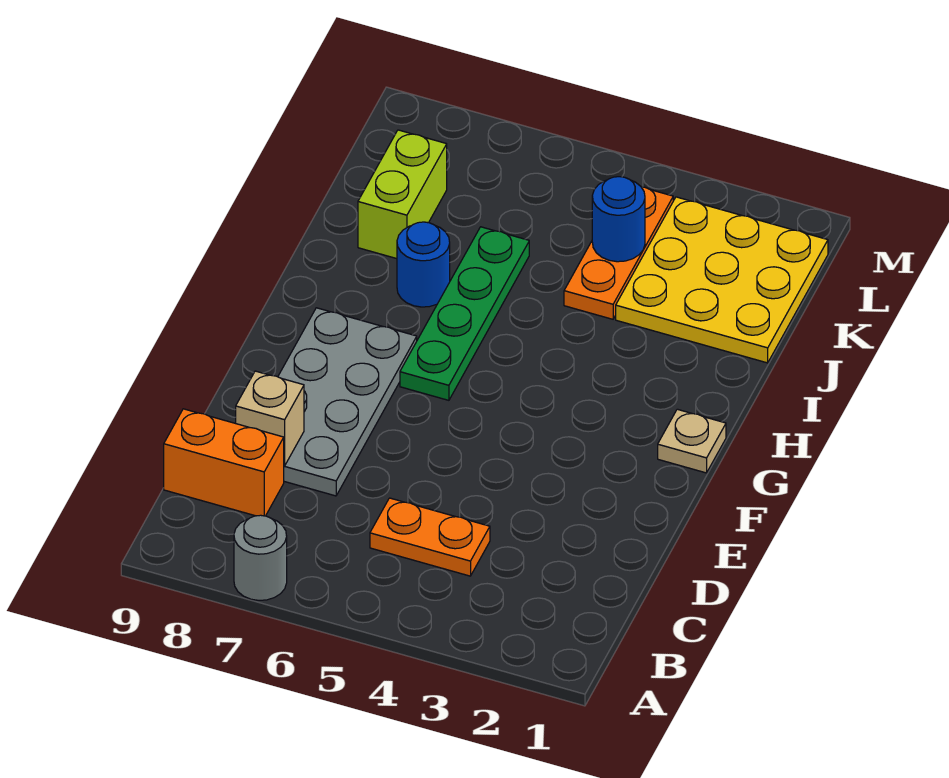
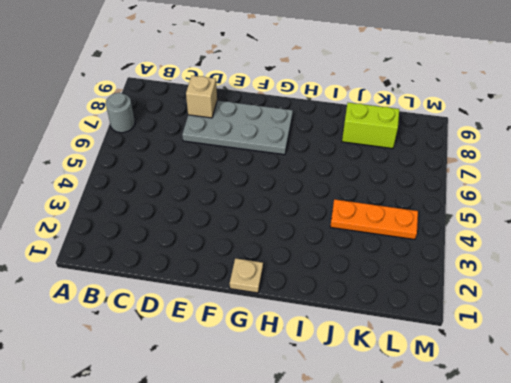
none -> orange plate C4:C5 level 1
none -> orange brick C8:C9 level 1
none -> green plate G6:J6 level 1

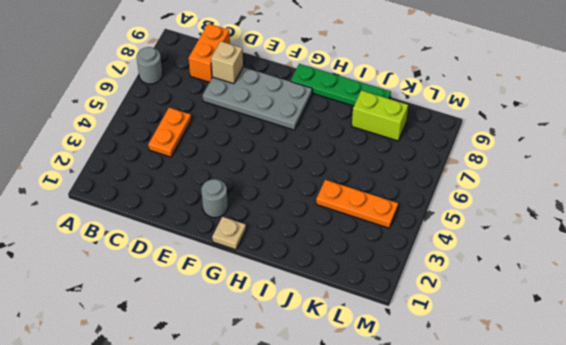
grey round brick F2 level 1 -> none
green plate G9:J9 level 1 -> green plate G6:J6 level 1
none -> blue round brick I7 level 1
none -> yellow plate J1:L3 level 1
none -> blue round brick K4 level 2

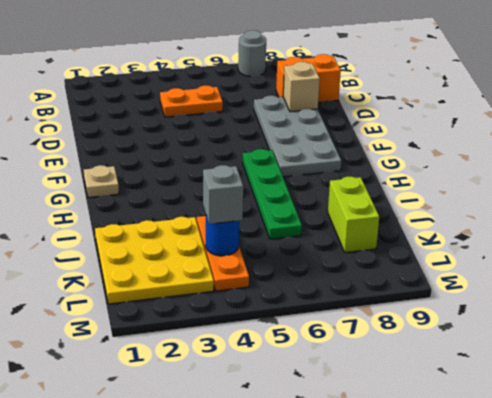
grey brick K4 level 3 -> none
none -> blue round brick I7 level 1

